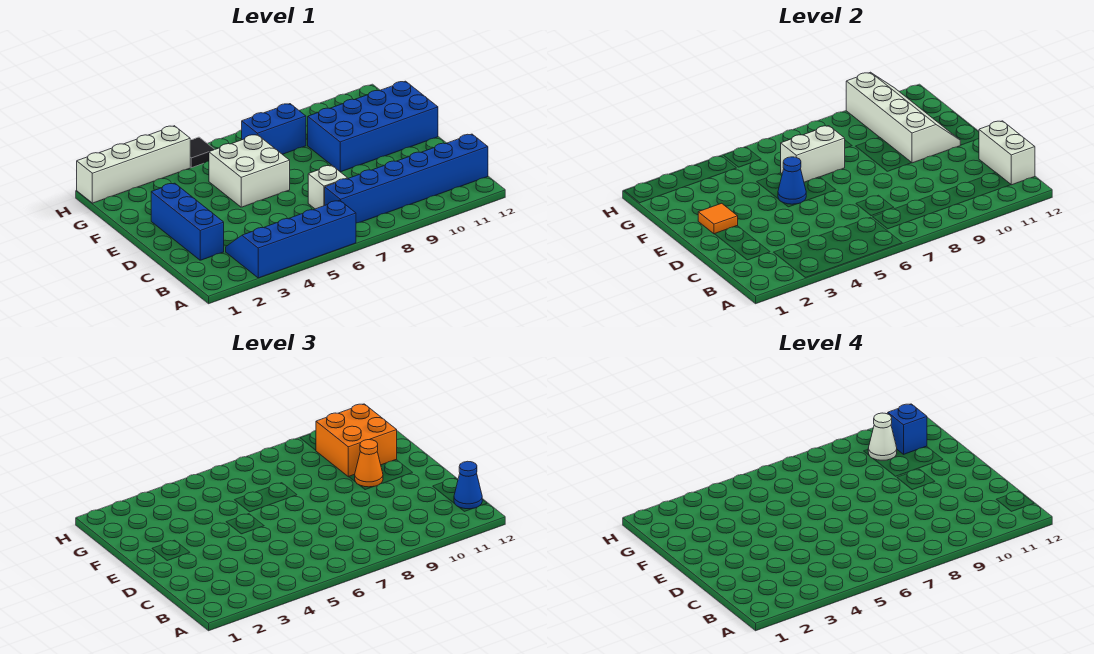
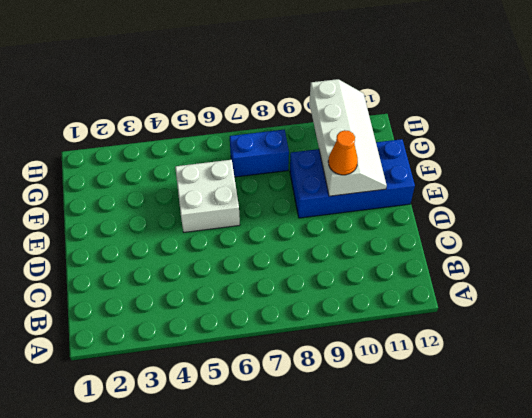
none -> blue slope A3:B6 level 1 top A
none -> blue brick B7:B12 level 1
none -> blue brick C2:E2 level 1

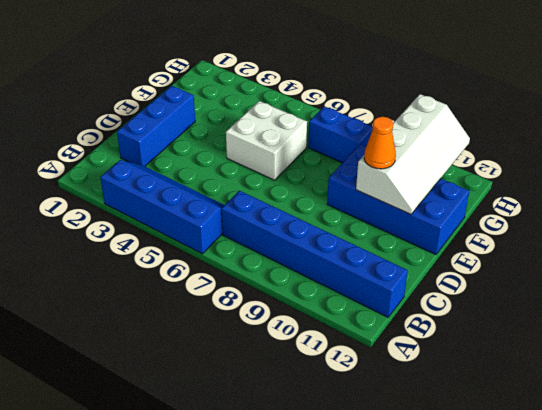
none -> white brick C7 level 1
none -> white brick H1:H4 level 1
none -> black tile H5 level 1

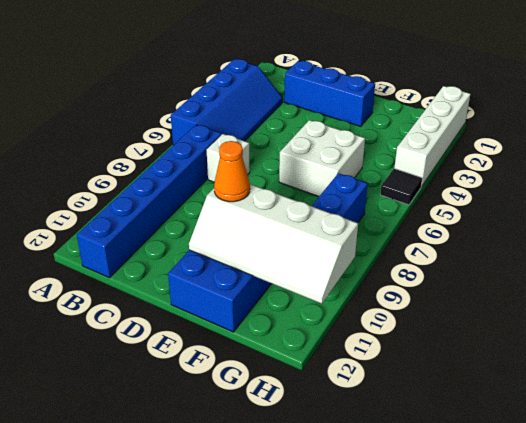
none -> white brick B12:C12 level 2
none -> orange tile E2 level 2
none -> blue cone E5 level 2

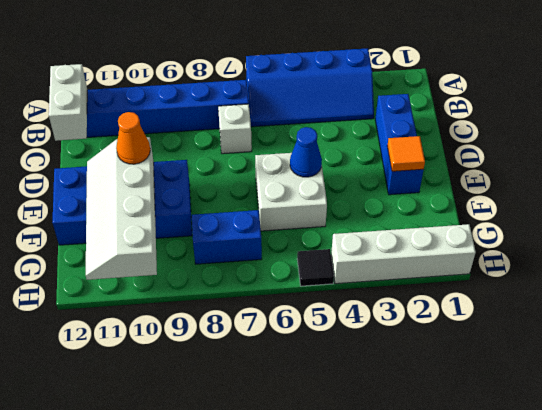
none -> white brick F6:F7 level 2
none -> blue cone B12 level 3
none -> orange brick F10:G11 level 3

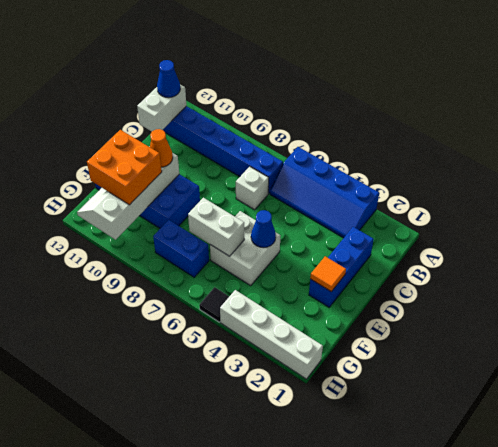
none -> white cone G10 level 4
none -> blue brick G11 level 4

